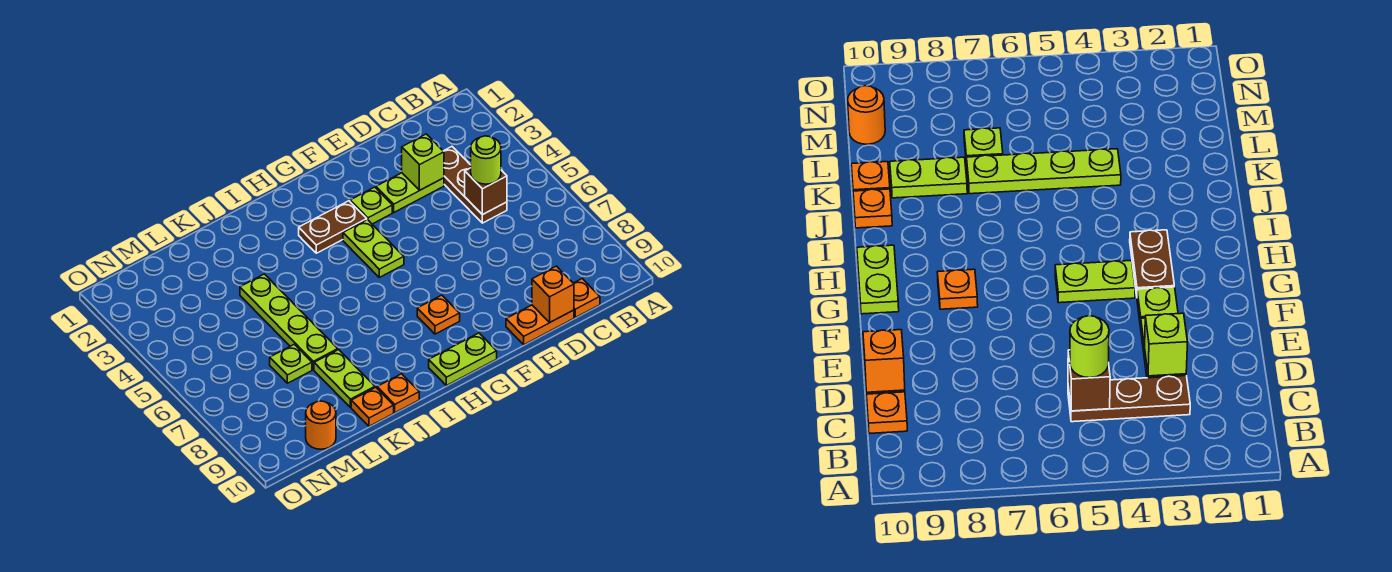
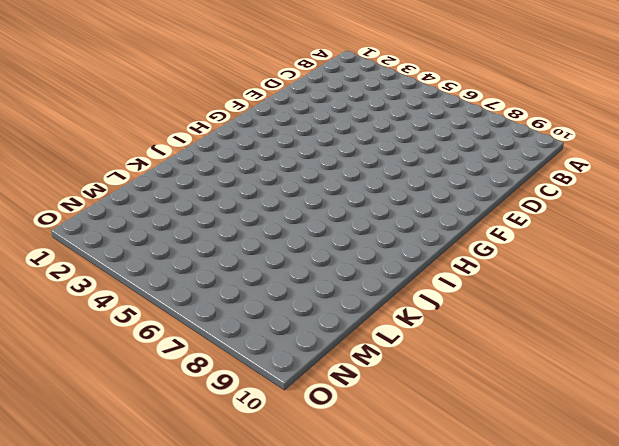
none -> brown plate C3:C5 level 1
none -> orange plate C10 level 1
none -> lime plate D3:E3 level 1

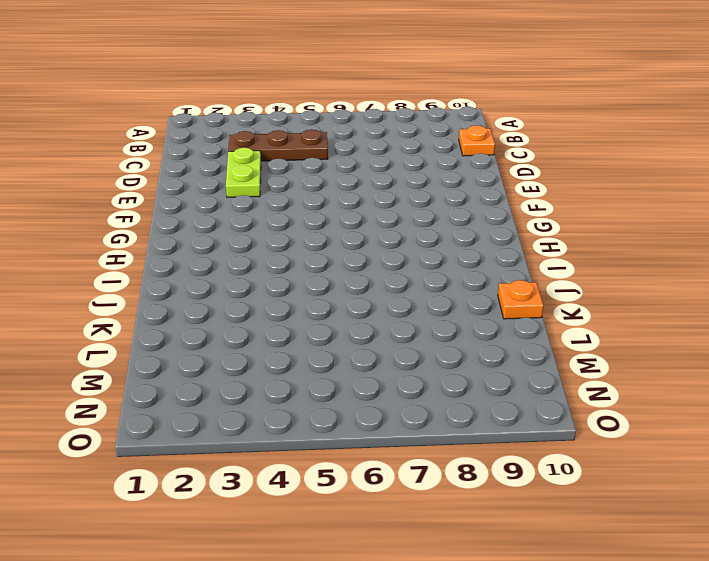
none -> orange plate D10:E10 level 1
none -> lime plate F3 level 1
none -> brown plate G3:H3 level 1

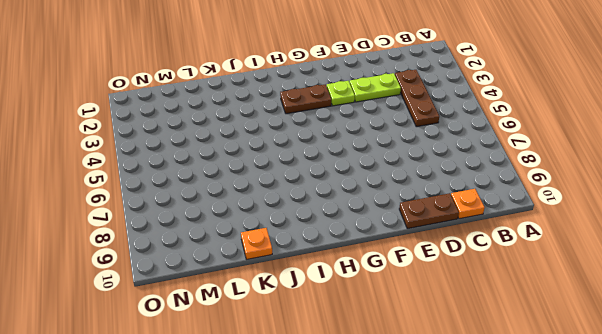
brown plate D10:E10 level 1 -> orange plate D10:E10 level 1
none -> lime plate G4:G5 level 1
none -> orange plate G8 level 1
none -> lime plate G10:H10 level 1

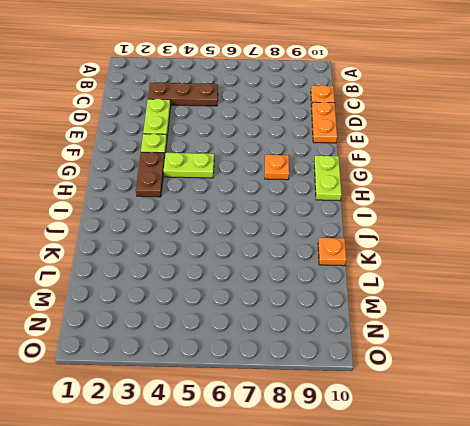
none -> orange plate J10 level 1
none -> lime plate K4:K7 level 1
none -> lime plate K8:K9 level 1

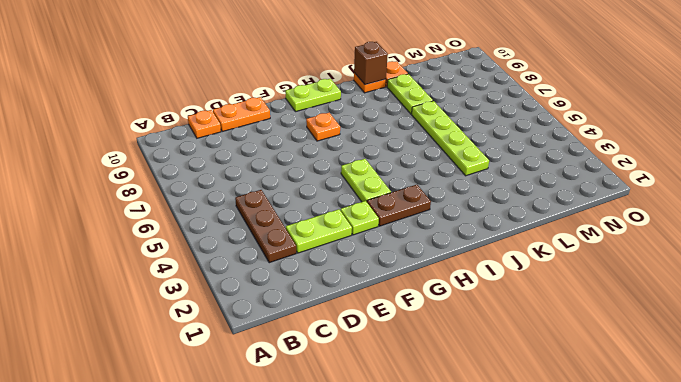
brown brick J10 level 2 -> brown brick C5 level 2
none -> lime plate L7 level 1
none -> orange round brick M10 level 1
none -> lime brick D3 level 2

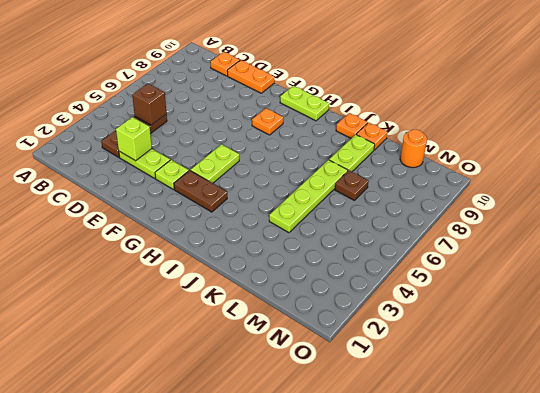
brown plate L7 level 1 -> lime plate L7 level 1
none -> orange brick D10 level 2
none -> lime round brick C5 level 3

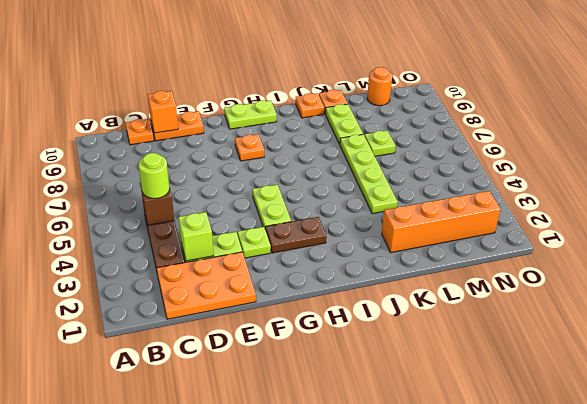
orange plate C1:E2 level 1 -> none
orange brick K2:N2 level 1 -> none

